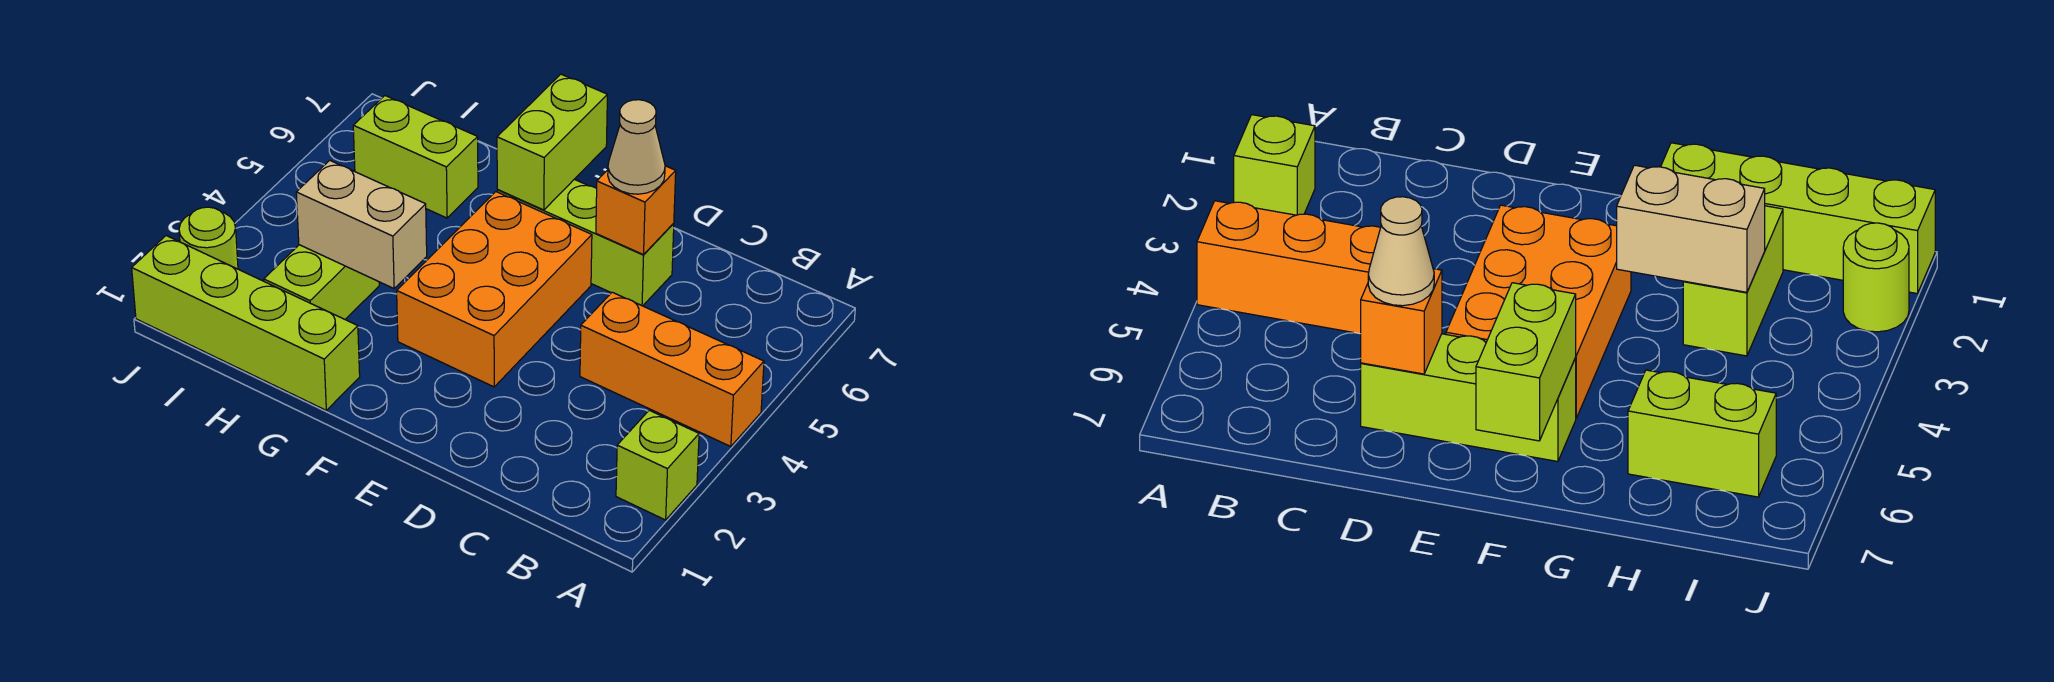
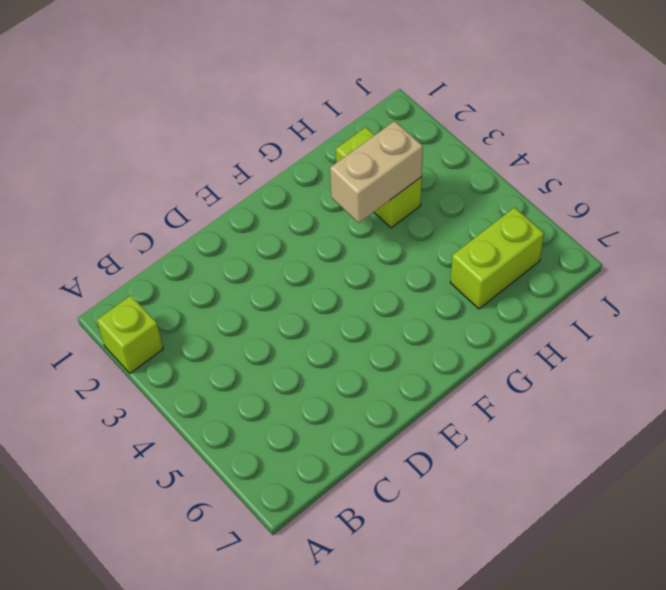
none -> orange brick A4:C4 level 1
none -> lime brick D6:F6 level 1
none -> orange brick E3:F5 level 1

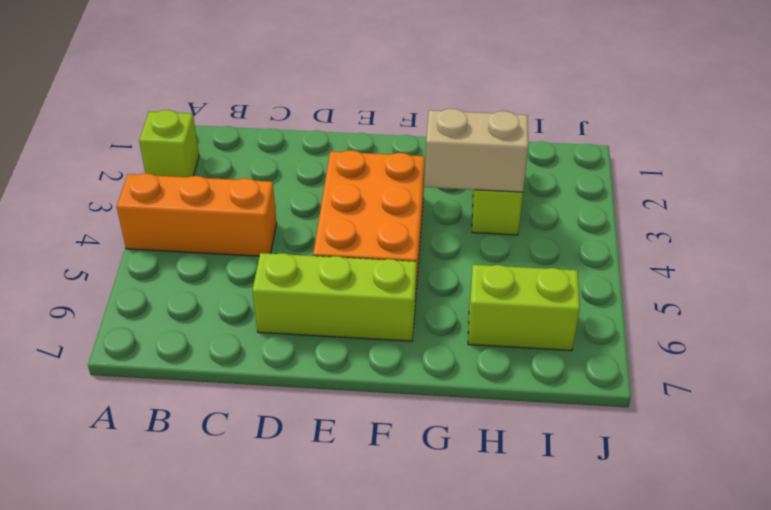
none -> lime brick G1:J1 level 1
none -> lime round brick J2 level 1
none -> orange brick D6 level 2

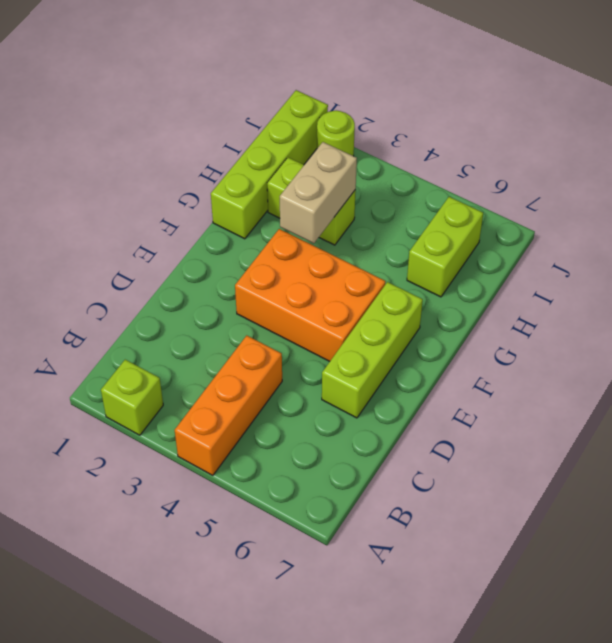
none -> orange brick D6 level 2
none -> lime brick F6:F7 level 2
none -> tan cone D6 level 3

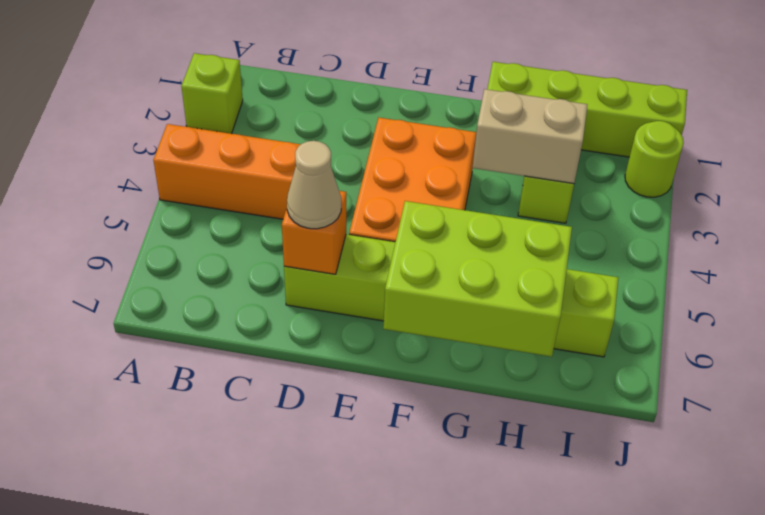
lime brick F6:H7 level 2 -> lime brick F6:F7 level 2

